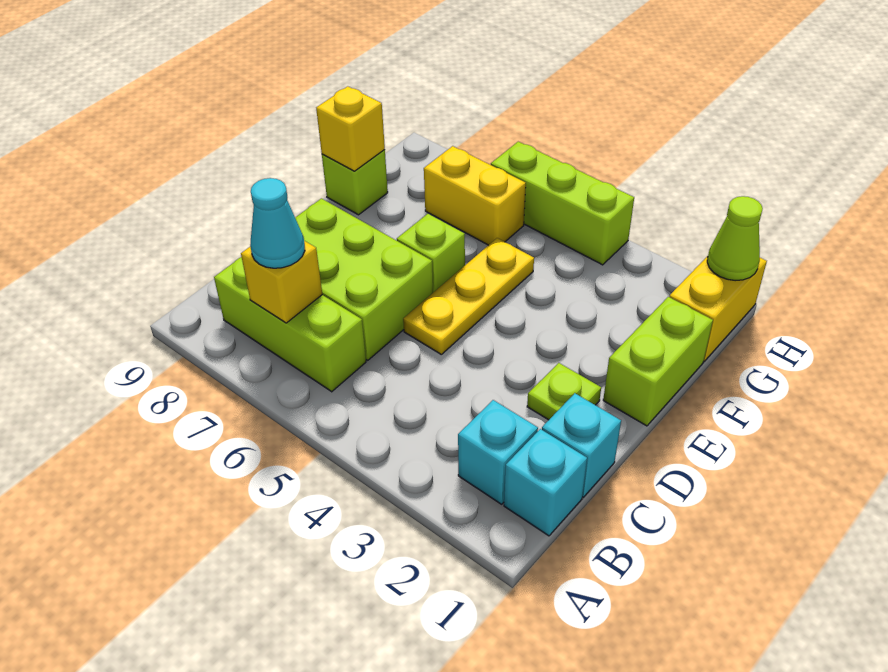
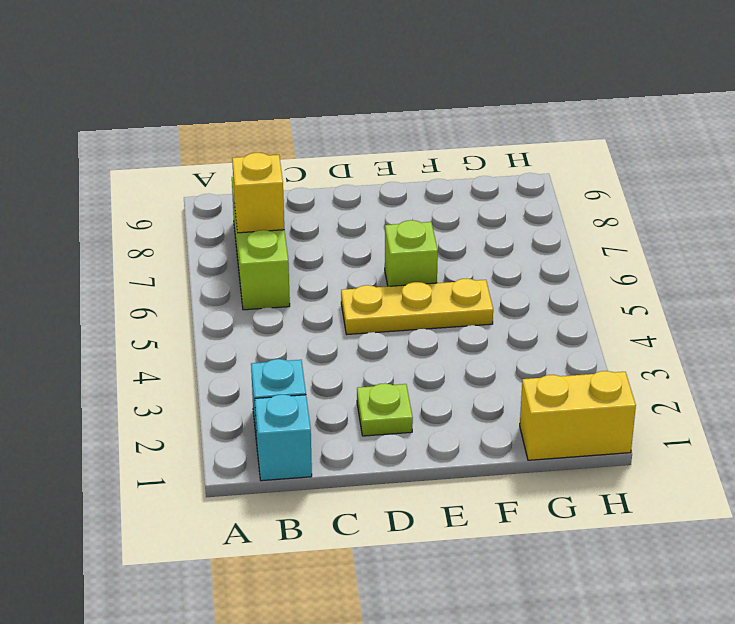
none -> cyan brick C1 level 1
none -> lime brick C6:D8 level 1
none -> lime brick E1:F1 level 1

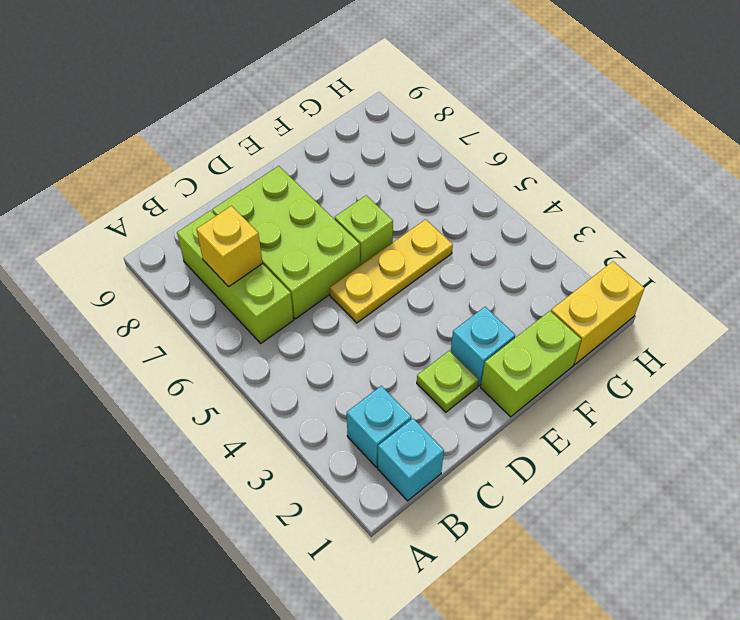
cyan brick E2 level 1 -> cyan brick C1 level 1
none -> lime brick F9 level 1
none -> yellow brick G6:G7 level 1
none -> lime brick H4:H6 level 1

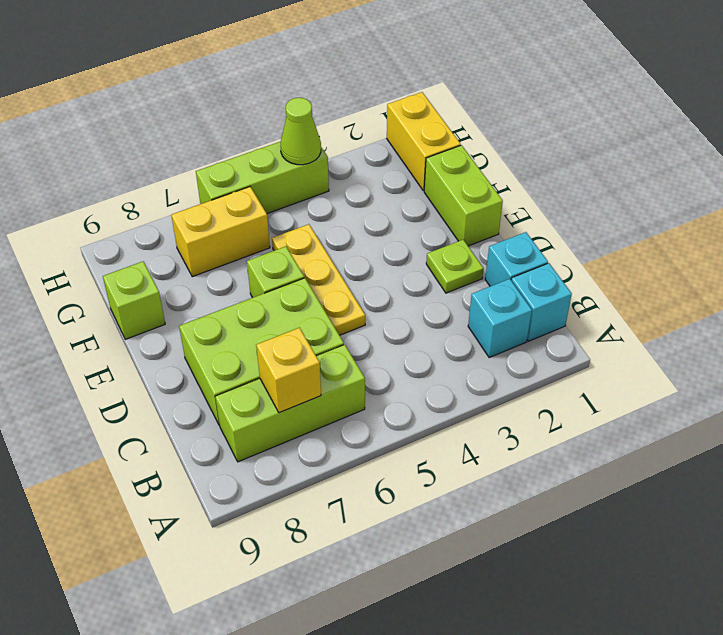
lime cone H4 level 2 -> lime cone H1 level 2
none -> yellow brick F9 level 2
none -> cyan cone B7 level 3

